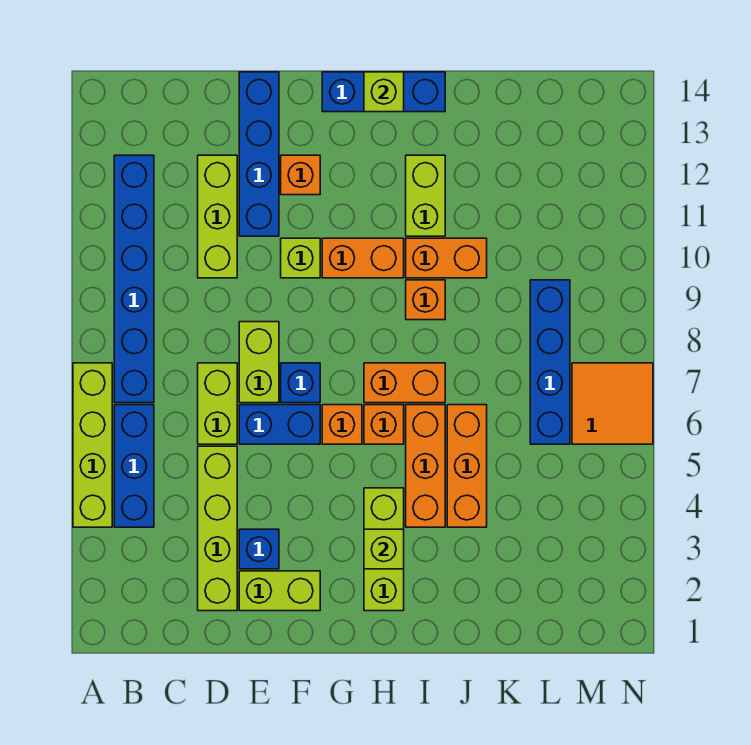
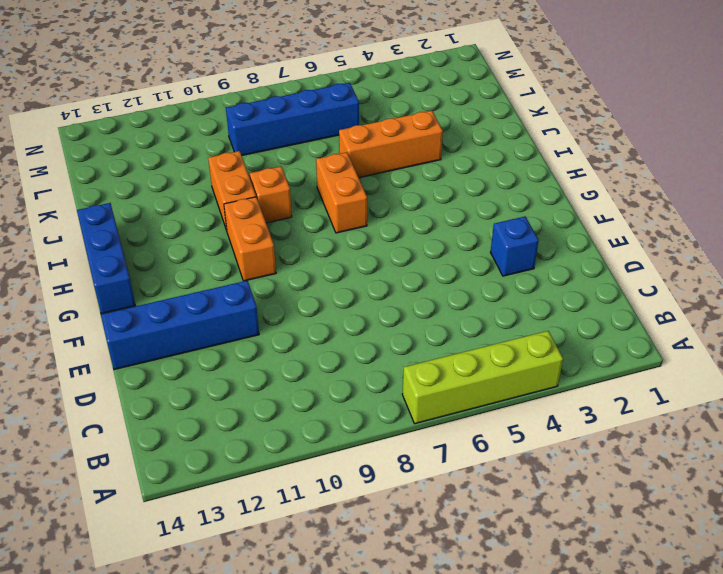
none -> blue brick B4:B6 level 1
none -> blue brick B7:B12 level 1
none -> lime brick D2:D5 level 1

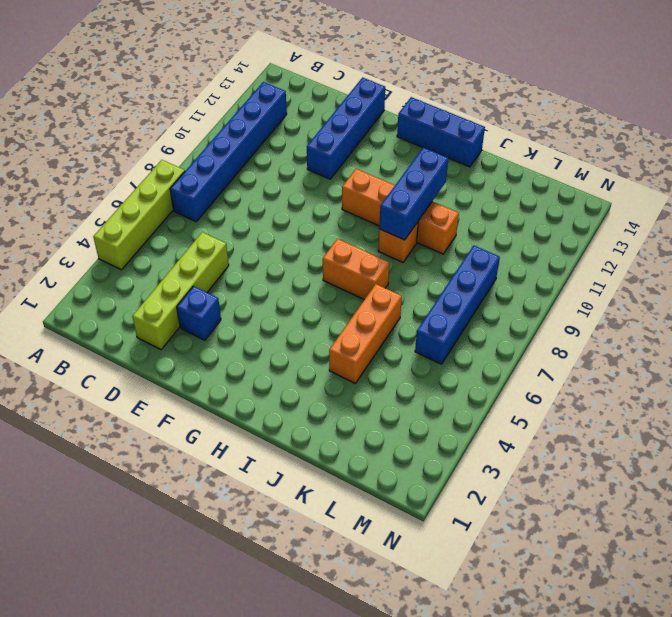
blue brick I9:I11 level 2 -> blue brick B4:B6 level 1
none -> lime brick D6:D7 level 1
none -> lime brick D10:D12 level 1
none -> lime brick E2:F2 level 1

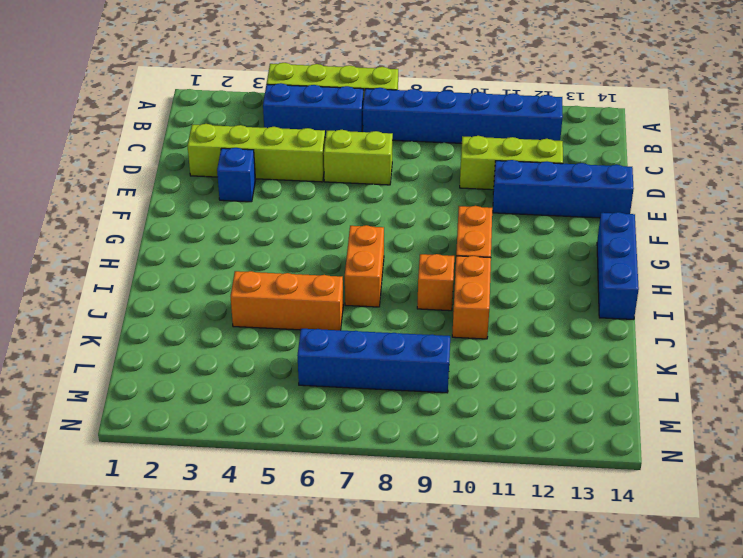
none -> lime brick E2:F2 level 1
none -> blue brick E6:F6 level 1
none -> lime brick E7:E8 level 1

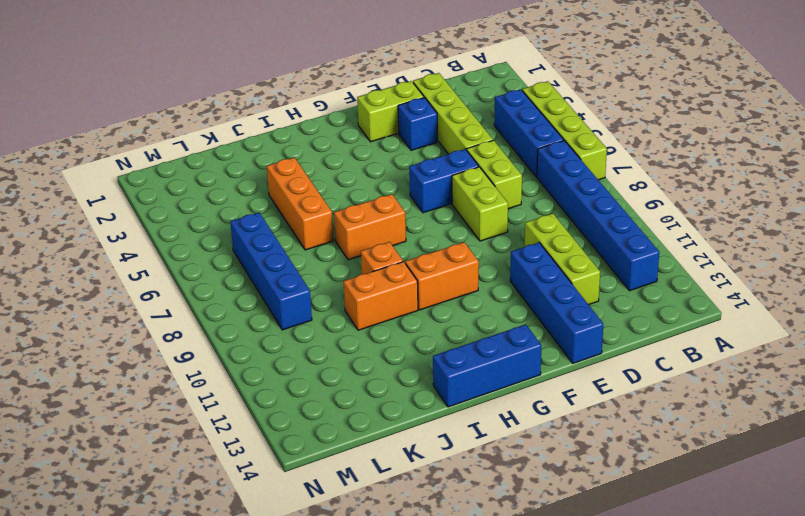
none -> blue brick F7 level 1
none -> lime brick F10 level 1
none -> orange brick F12 level 1

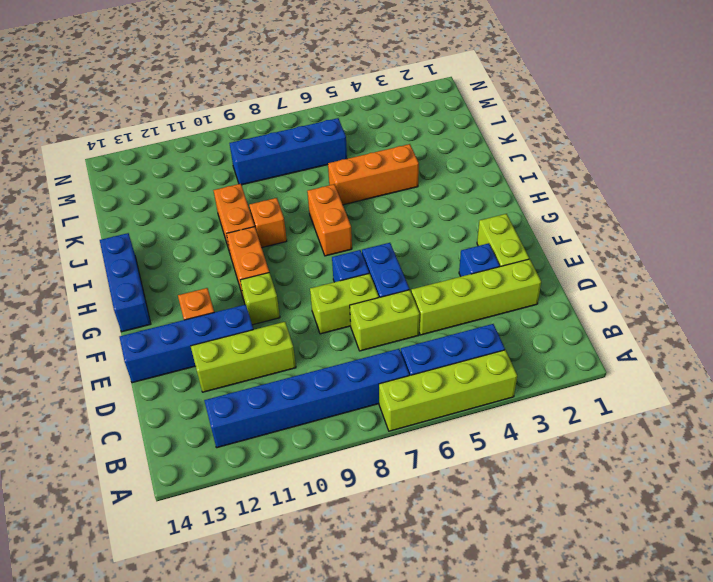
none -> orange brick G6 level 1
none -> lime brick H2:H4 level 1
none -> orange brick H6 level 1

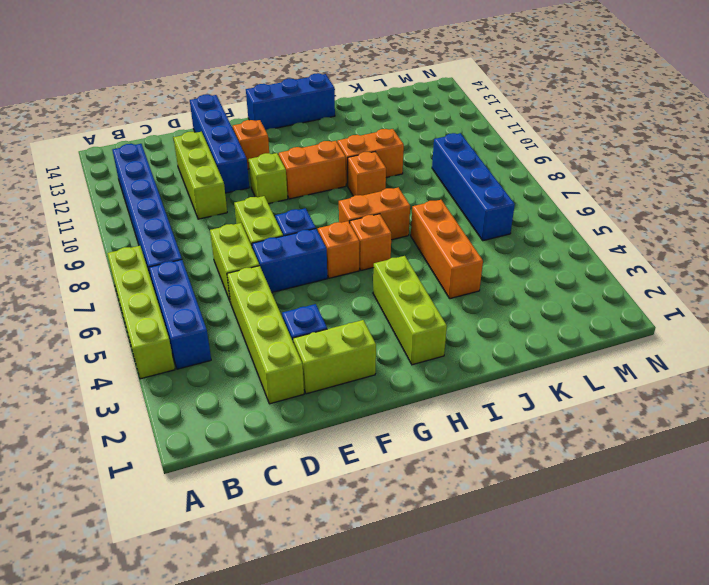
none -> orange brick I4:I6 level 1
none -> lime brick I11:I12 level 1
none -> orange tile M6:N7 level 1

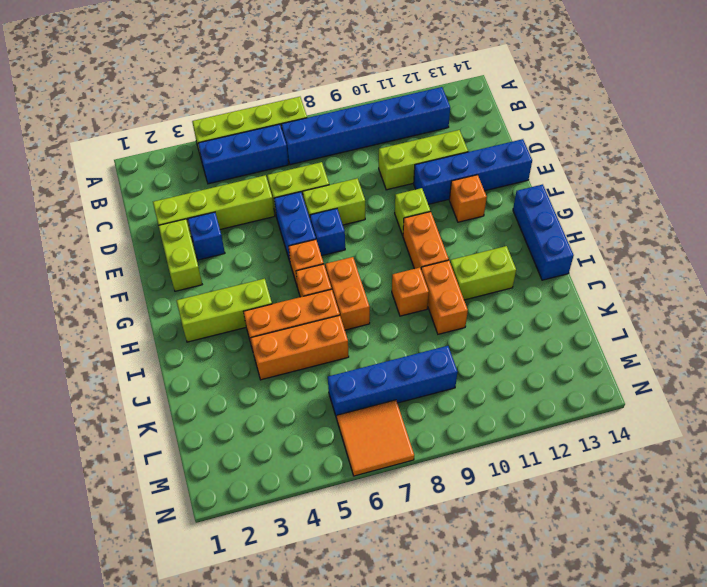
none -> lime brick H3 level 2
none -> lime brick H14 level 2

